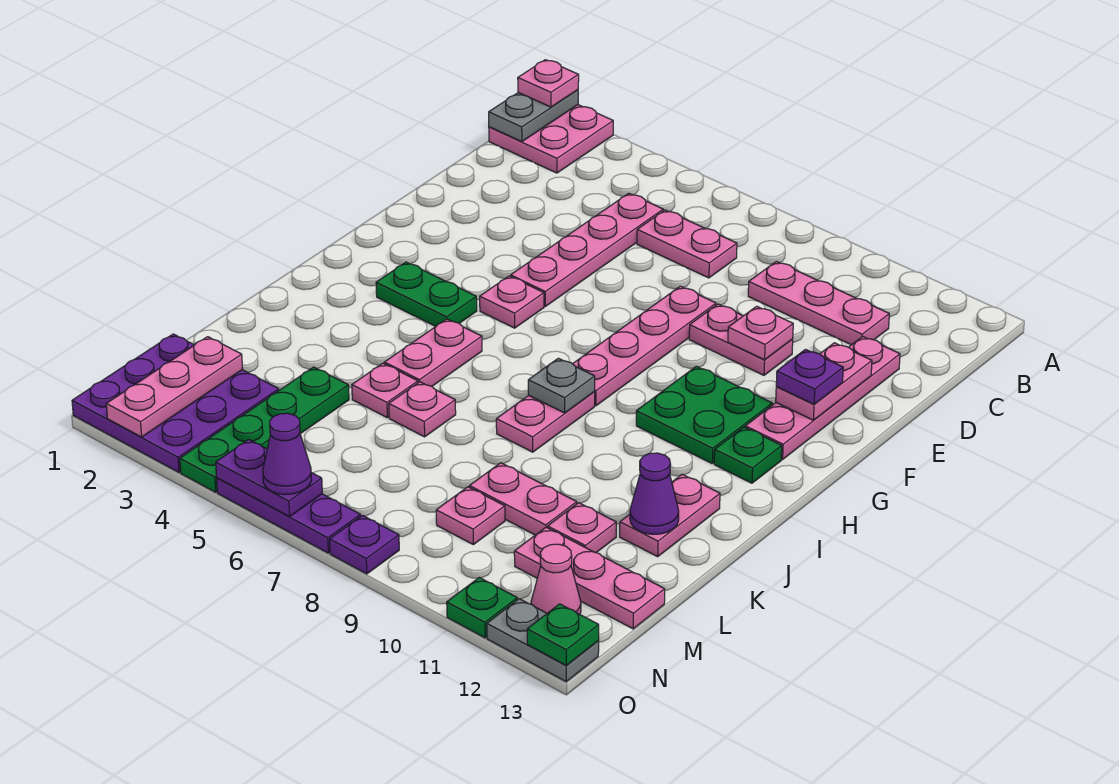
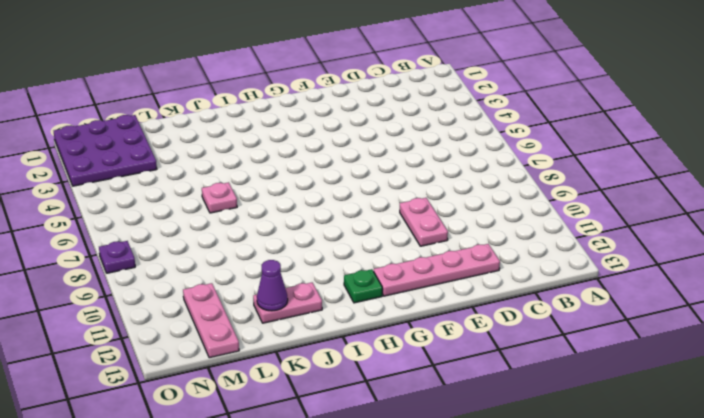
none -> pink plate A1:B2 level 1
none -> pink plate C5:F5 level 1
none -> pink plate C6:C7 level 1
none -> pink plate C9:C11 level 1

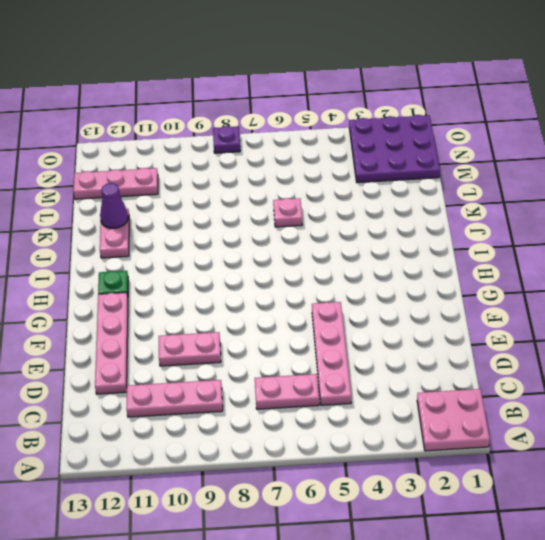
none -> pink plate E8:H8 level 1
none -> pink plate G5 level 1
none -> green plate G10:H11 level 1
none -> green plate H3:H4 level 1

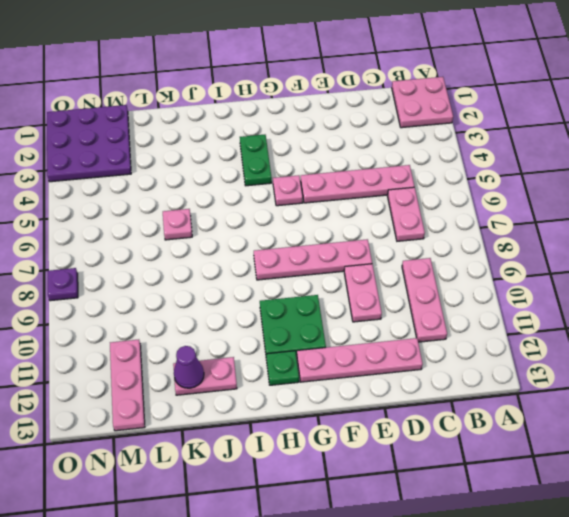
none -> pink plate I5:J5 level 1
none -> pink plate I8:J8 level 1
none -> pink plate K5 level 1
none -> green plate L4:O4 level 1

